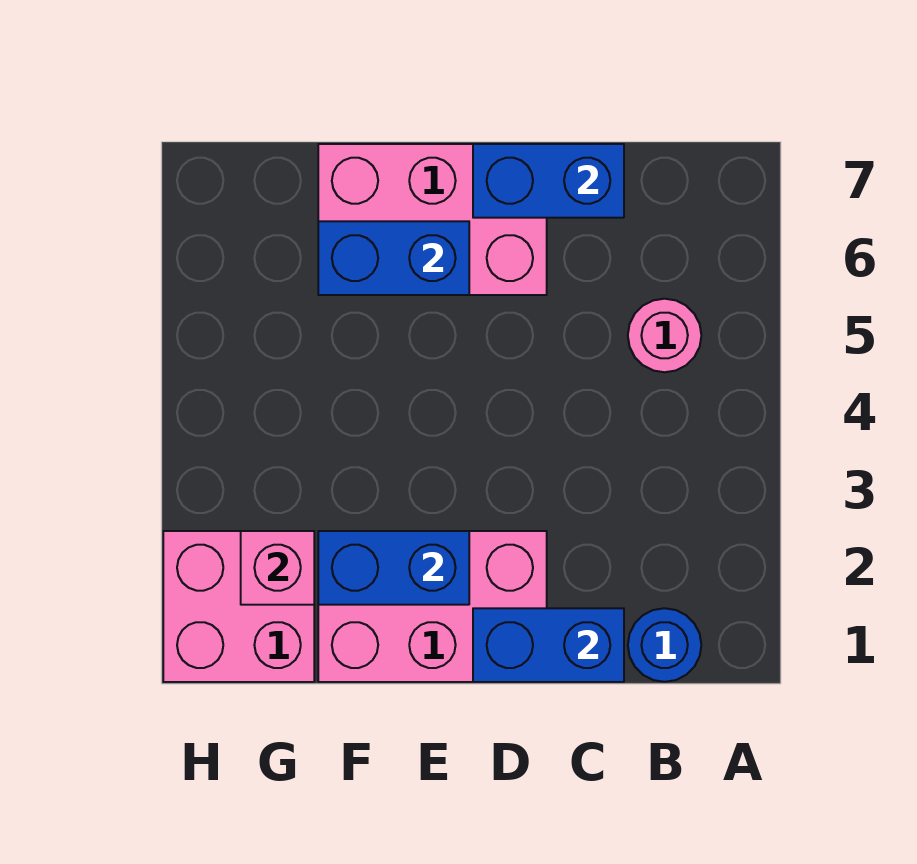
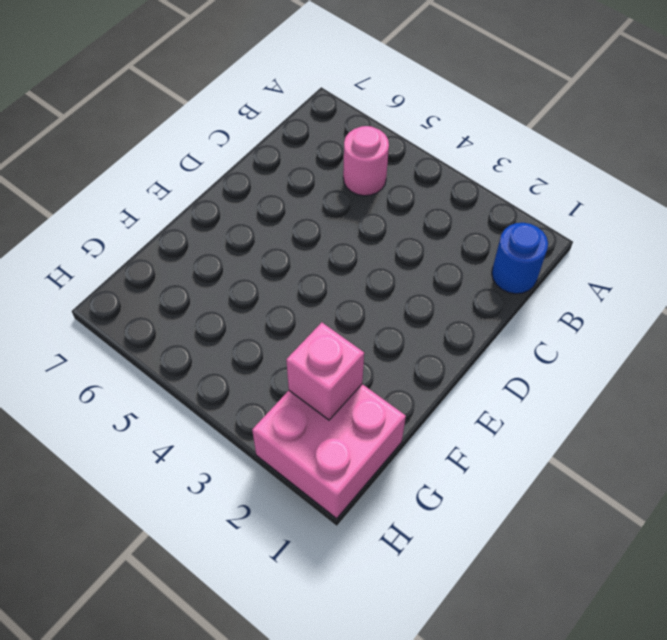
none -> pink brick D1:F2 level 1
none -> pink brick D6:F7 level 1

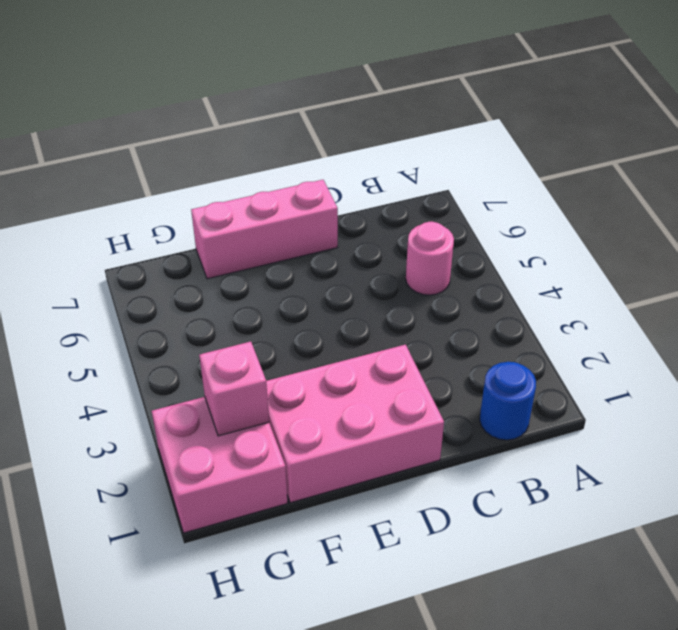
pink brick D7:F7 level 1 -> pink brick D6:F7 level 1
none -> blue brick C1:D1 level 2
none -> blue brick C7:D7 level 2

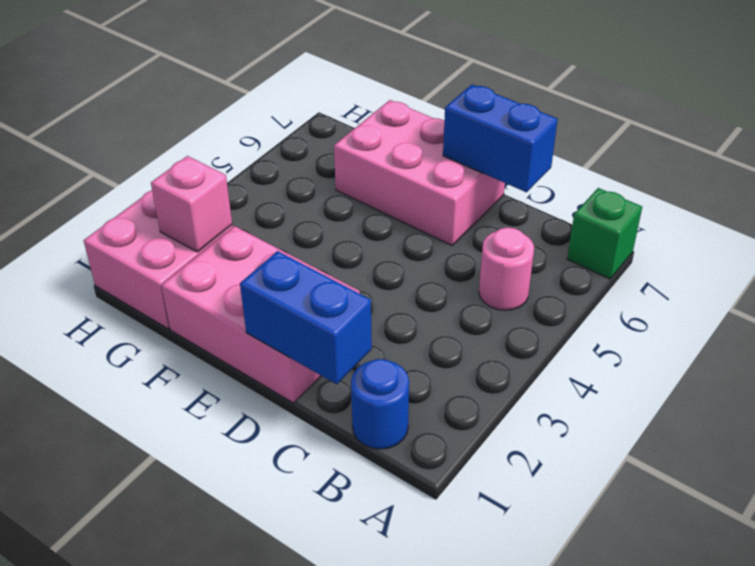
green brick A7 level 1 -> none
none -> blue brick E2:F2 level 2
none -> blue brick E6:F6 level 2

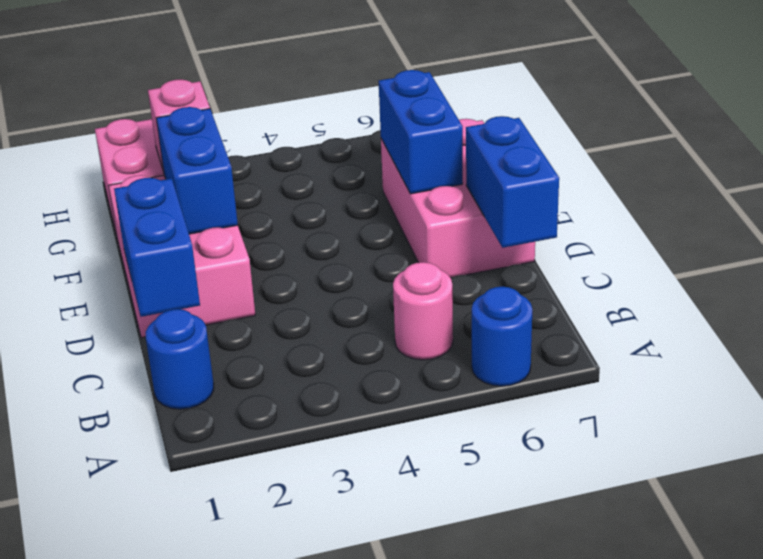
blue round brick A6 level 1 -> none

